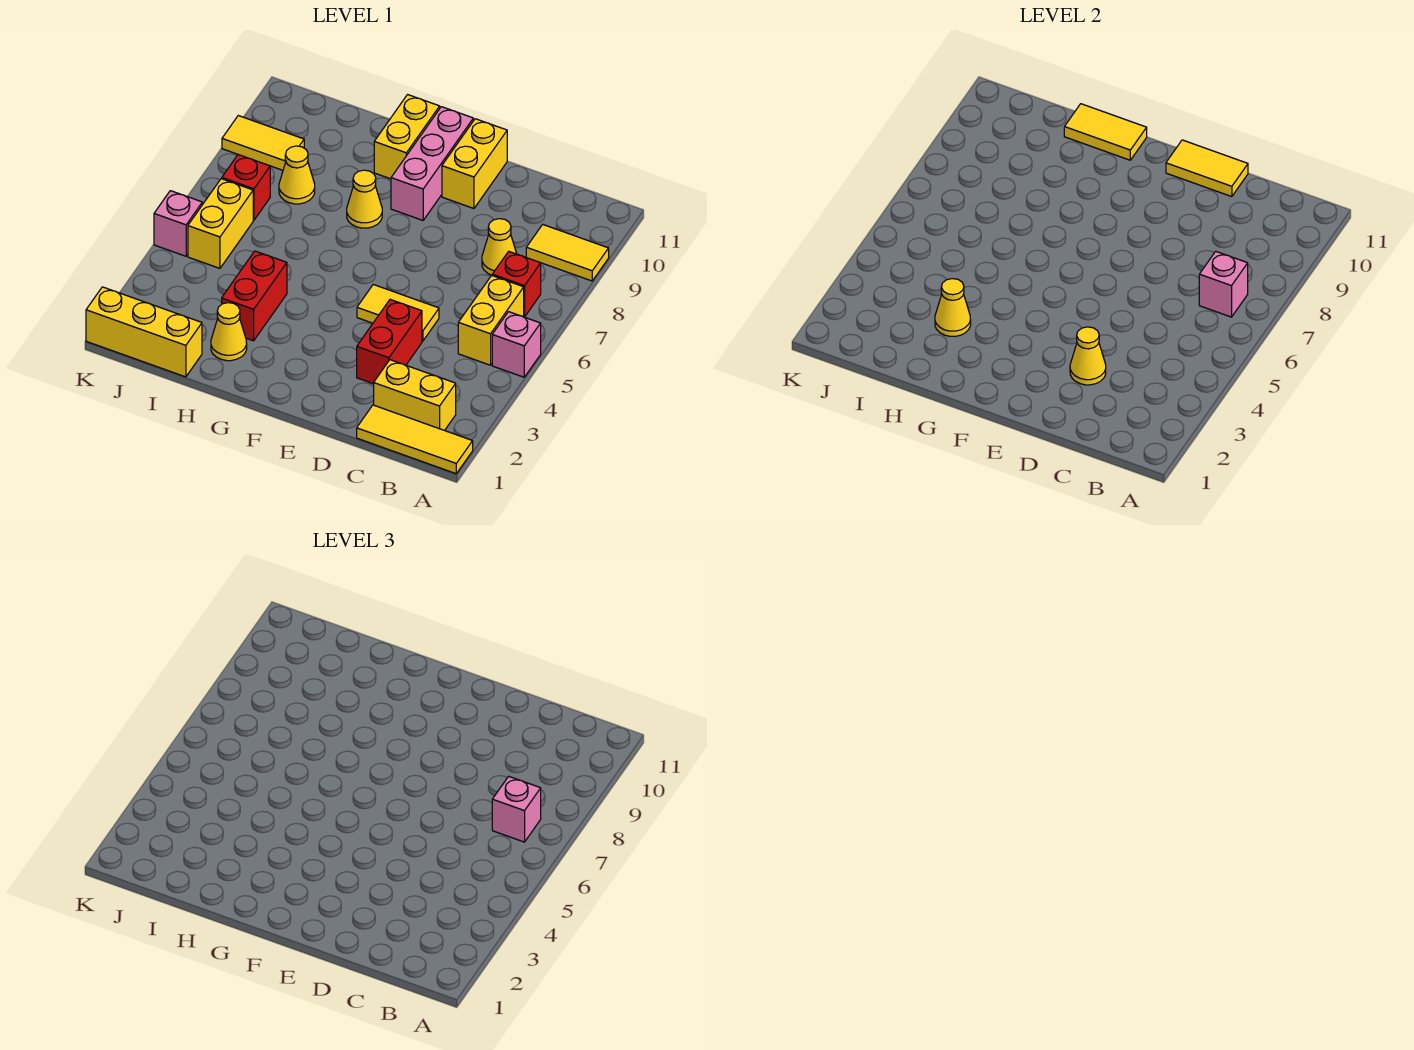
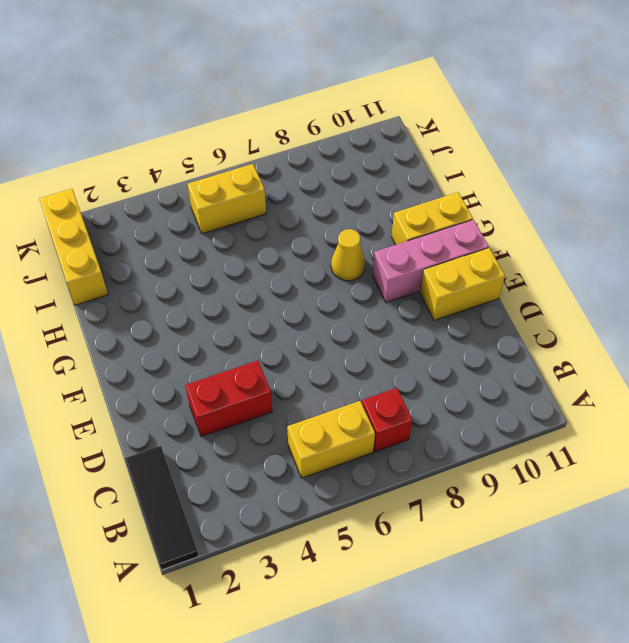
black tile A1:C1 level 1 -> yellow tile A1:C1 level 1
none -> pink brick A5 level 1
none -> yellow tile A9:B9 level 1
none -> yellow brick B2:C2 level 1

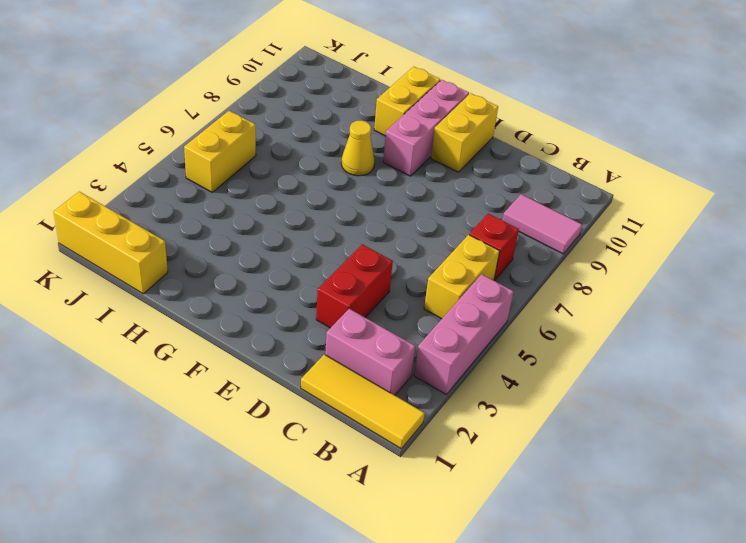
pink brick A3:A5 level 1 -> pink brick A5 level 1
pink tile A9:B9 level 1 -> yellow tile A9:B9 level 1
pink brick B2:C2 level 1 -> yellow brick B2:C2 level 1
none -> yellow cone C8 level 1
none -> yellow tile D5:E5 level 1
none -> yellow cone H2 level 1

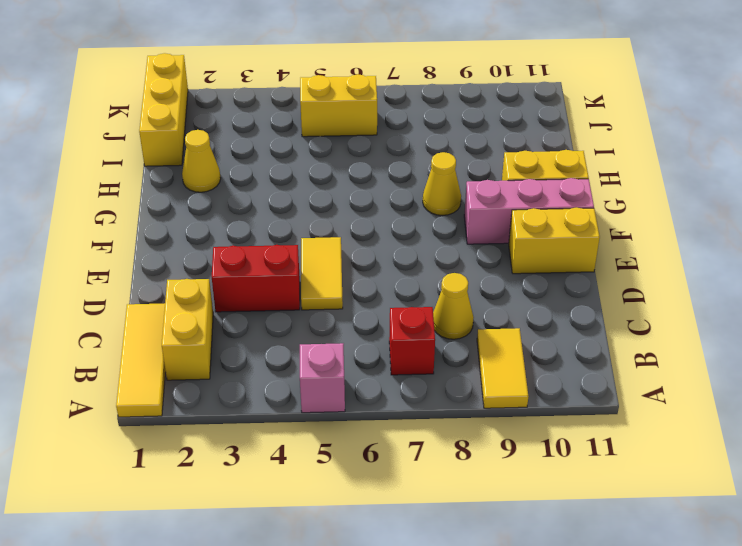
none -> yellow brick B5:B6 level 1
none -> red brick H3:H4 level 1
none -> yellow cone I8 level 1

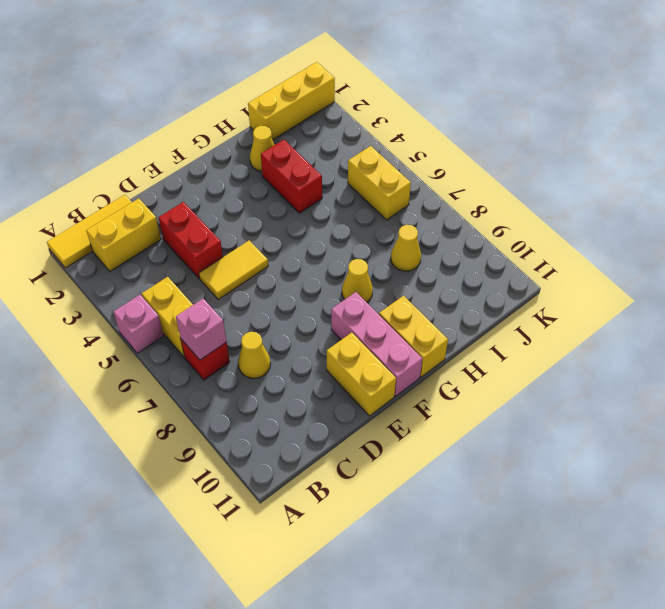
none -> yellow tile A9:B9 level 1
none -> red brick J7 level 1
none -> yellow tile J9:K9 level 1

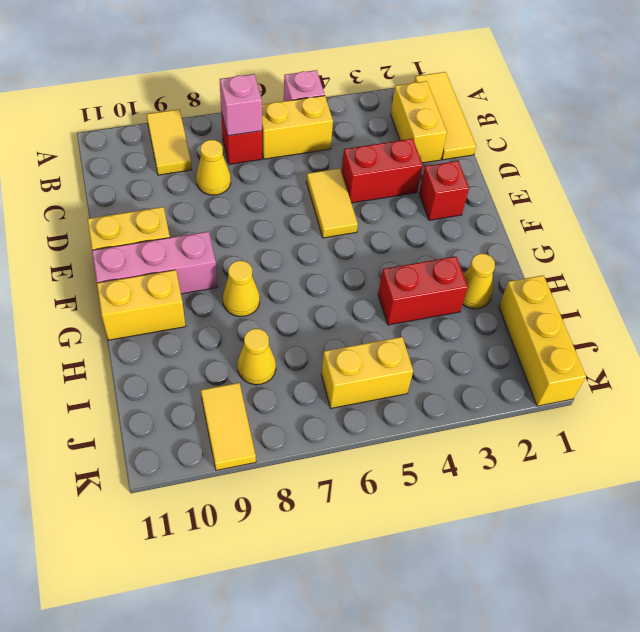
red brick E2 level 1 -> red brick J7 level 1
none -> pink brick K5 level 1
none -> yellow cone D3 level 2
none -> yellow tile D11:E11 level 2

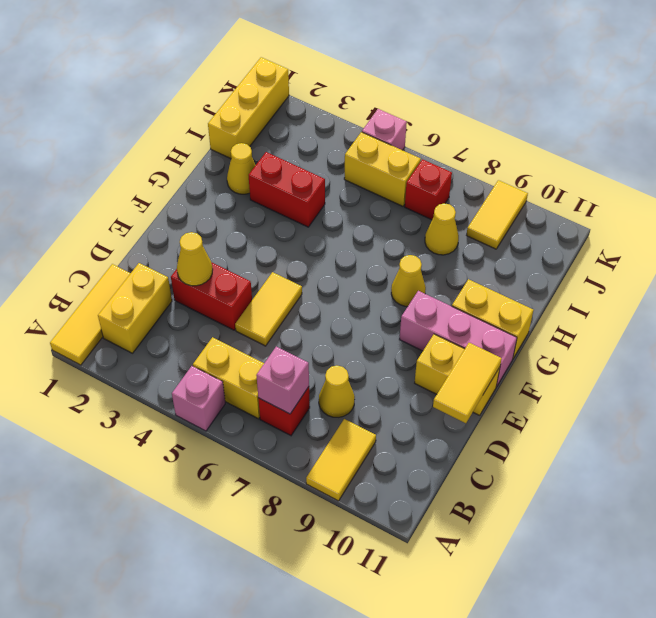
none -> yellow tile G11:H11 level 2
none -> yellow cone H3 level 2
none -> pink brick B7 level 3

